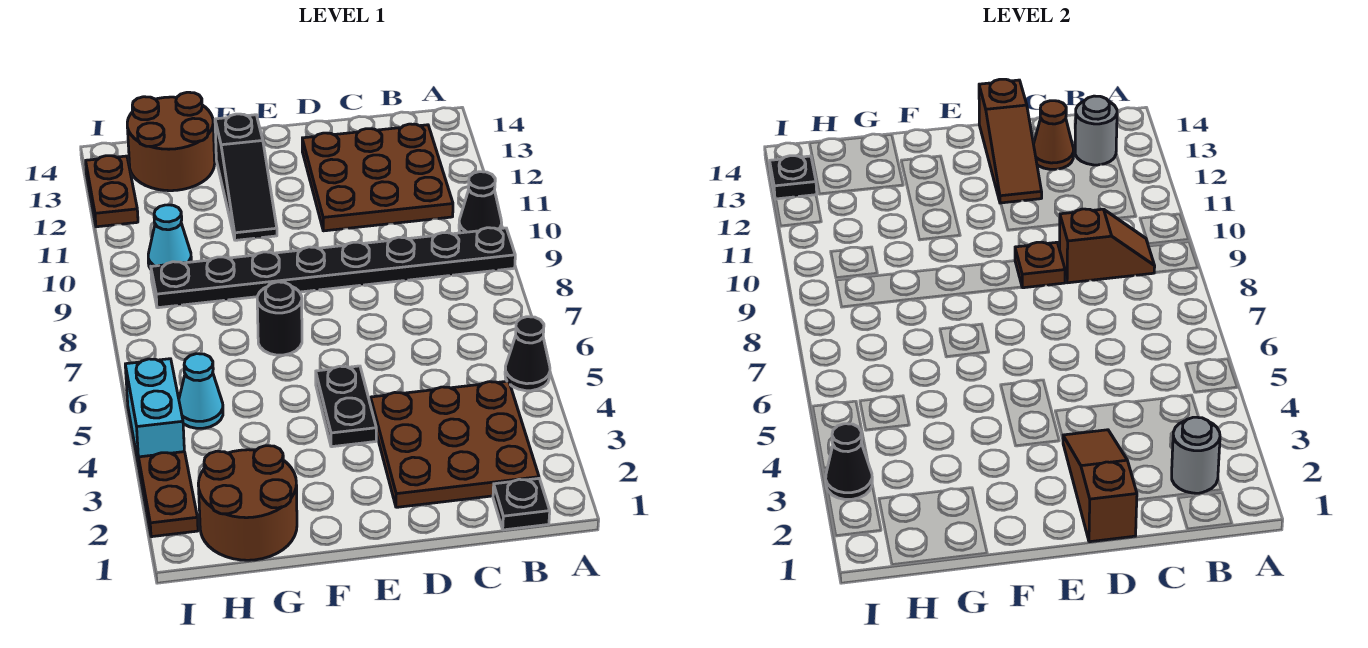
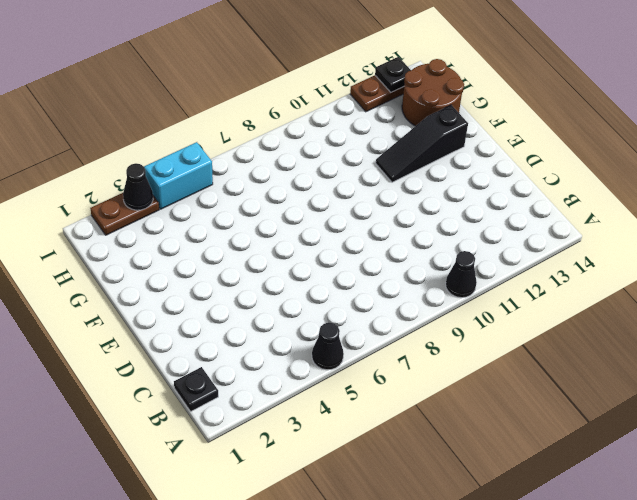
none -> black plate A9:H9 level 1
none -> brown plate B2:D4 level 1
none -> brown plate B11:D13 level 1

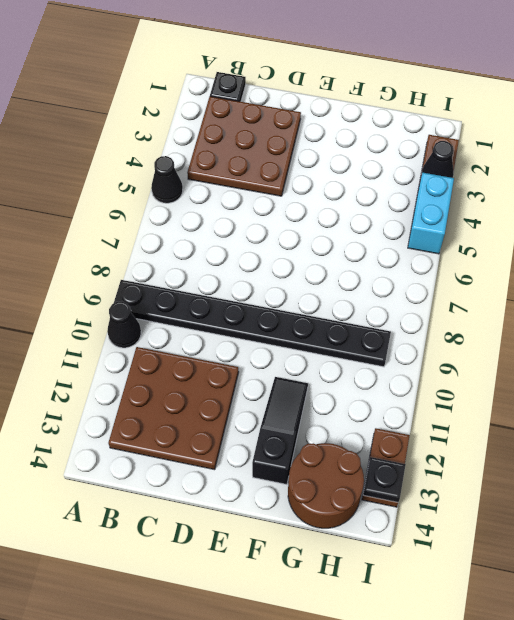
none -> black plate E4:E5 level 1
none -> black round brick F7 level 1
none -> brown round brick G1:H2 level 1

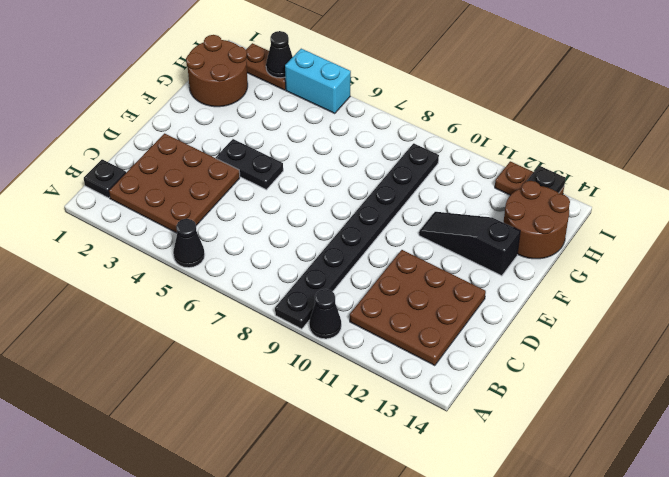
none -> black round brick F7 level 1
none -> cyan cone H5 level 1
none -> cyan cone H10 level 1

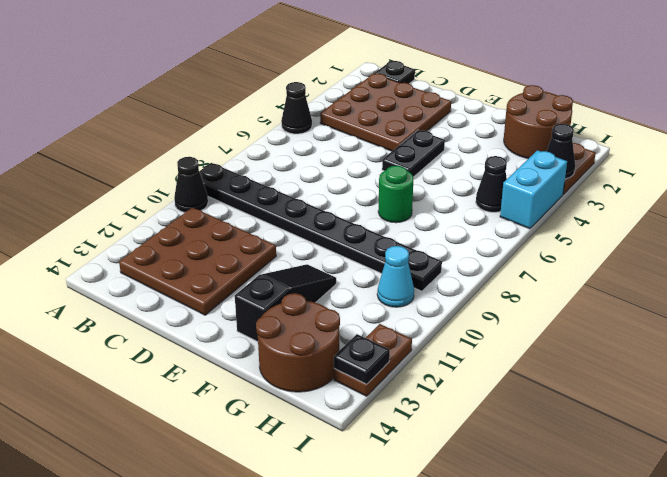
green round brick F7 level 1 -> black round brick F7 level 1
black cone H5 level 1 -> cyan cone H5 level 1
none -> grey round brick B2 level 2
none -> brown slope B9:C9 level 2 top C
none -> grey round brick B13 level 2

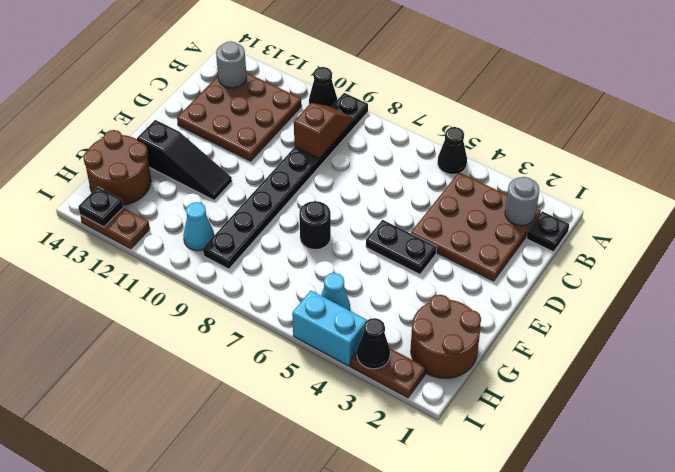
none -> brown cone C13 level 2
none -> brown slope D1:D3 level 2 top 1
none -> brown plate D9 level 2

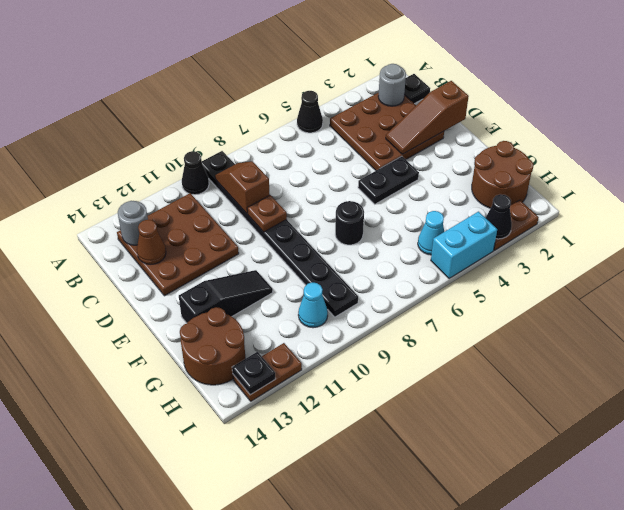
none -> brown slope D12:D14 level 2 top 14

